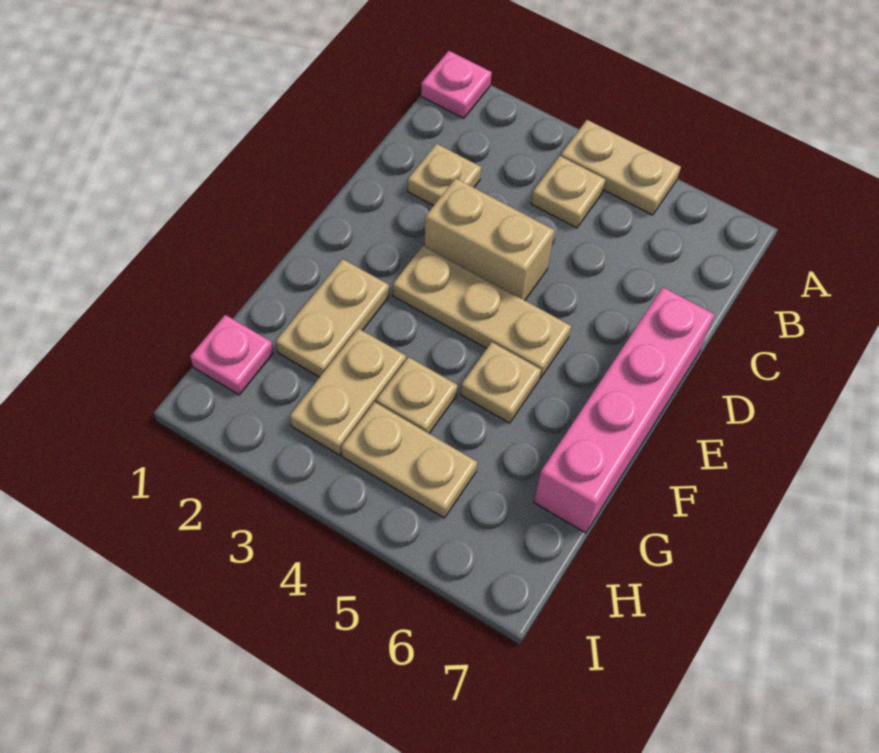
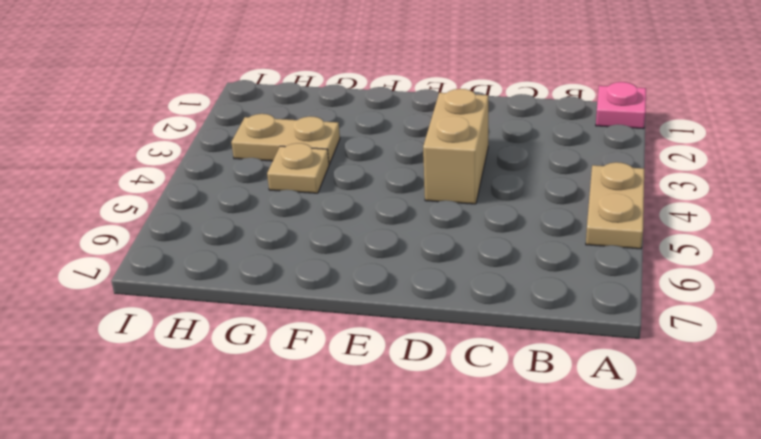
none -> tan plate B4 level 1
none -> tan plate C2 level 1
none -> pink brick D7:G7 level 1

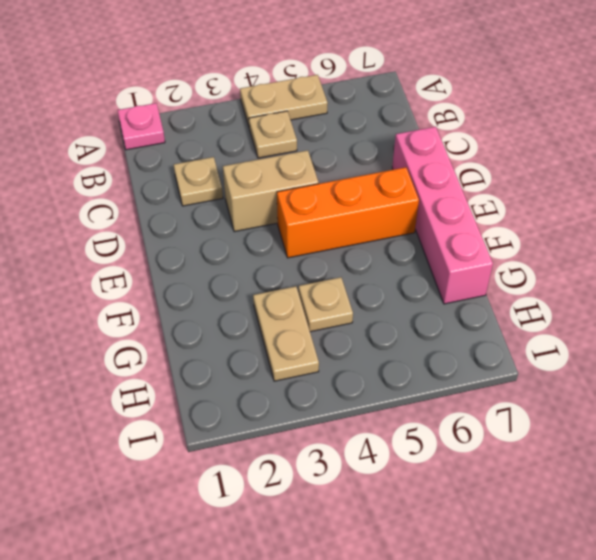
orange brick E4:E6 level 1 -> tan plate E3:E5 level 1
none -> tan plate F2:G2 level 1
none -> tan plate F5 level 1
none -> pink plate H1 level 1

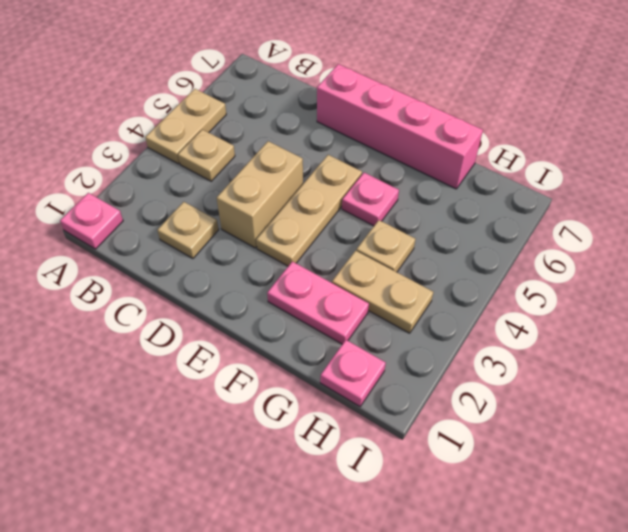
pink plate F2:G2 level 1 -> tan plate F2:G2 level 1
pink plate F5 level 1 -> tan plate F5 level 1
none -> tan plate H4:H5 level 1

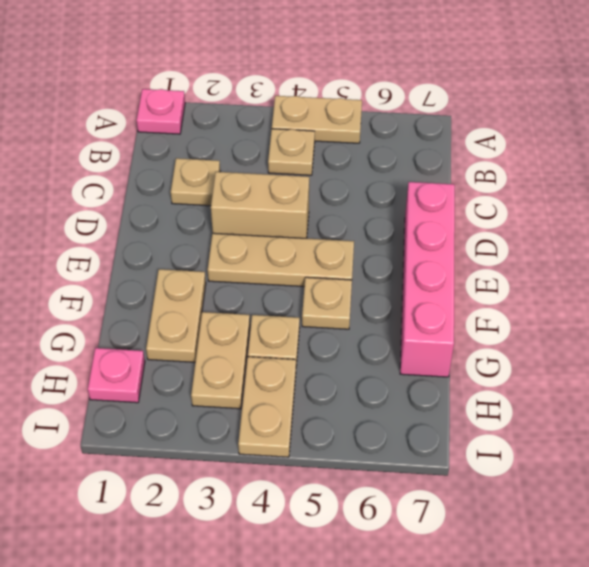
tan plate H4:I4 level 1 -> tan plate H4:H5 level 1

